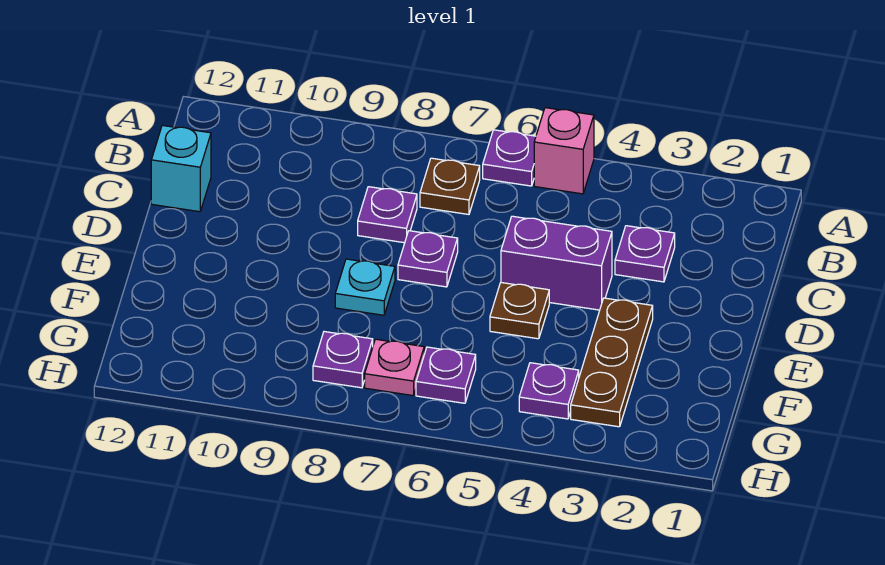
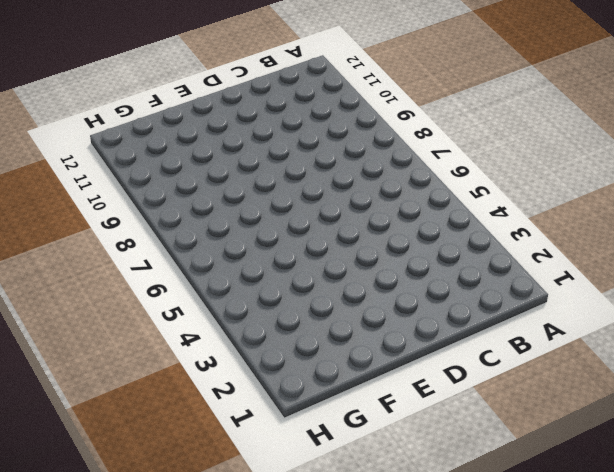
none -> pink brick A5 level 1
none -> purple plate A6 level 1
none -> brown plate B7 level 1

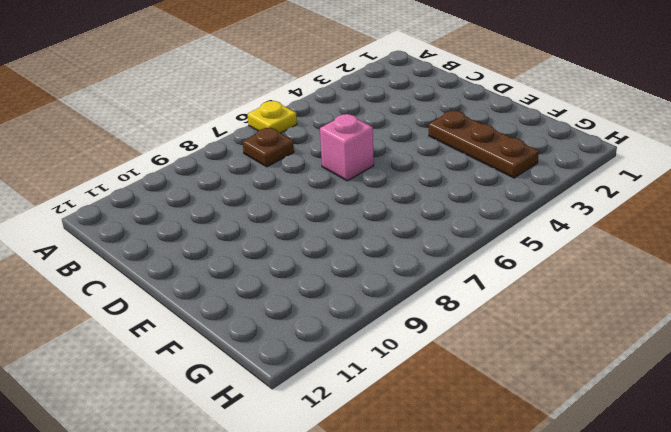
yellow plate A6 level 1 -> purple plate A6 level 1
pink brick D6 level 1 -> pink brick A5 level 1
none -> purple plate C3 level 1
none -> purple plate C8 level 1
none -> cyan brick C12 level 1

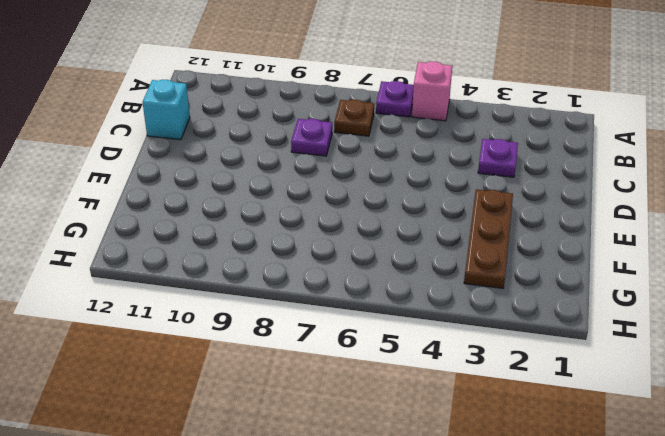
none -> purple brick D4:D5 level 1
none -> purple plate D7 level 1
none -> brown plate E5 level 1

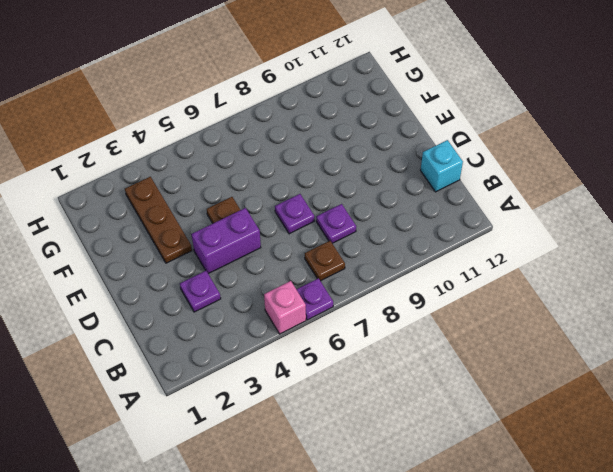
none -> cyan plate E8 level 1
none -> purple plate G4 level 1
none -> purple plate G6 level 1

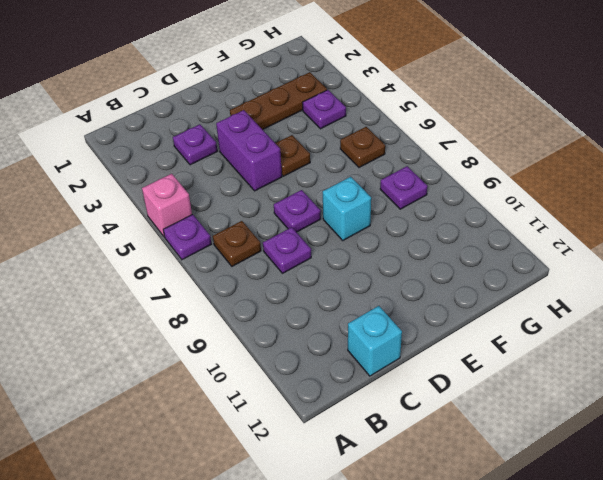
cyan brick E8 level 1 -> cyan plate E8 level 1
brown plate G6 level 1 -> purple plate G6 level 1
none -> pink plate G7 level 1

